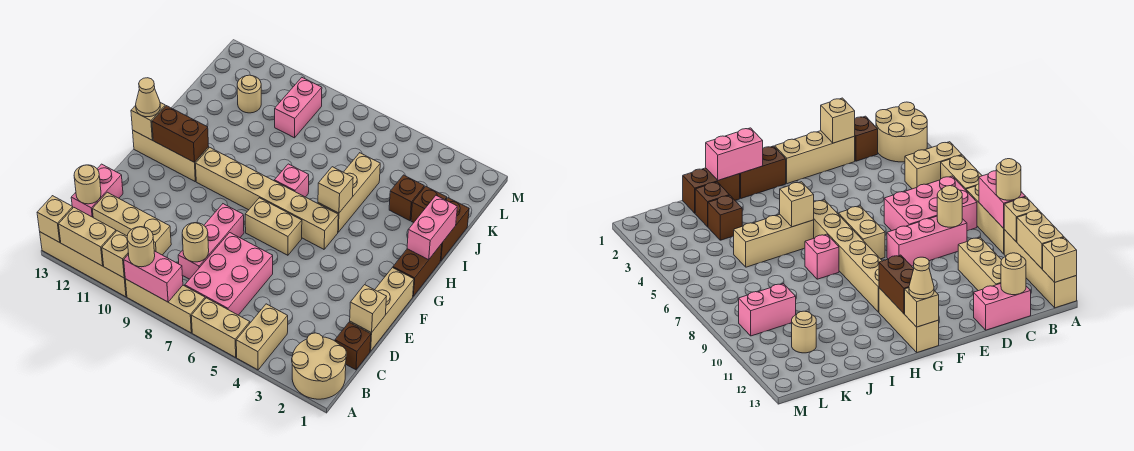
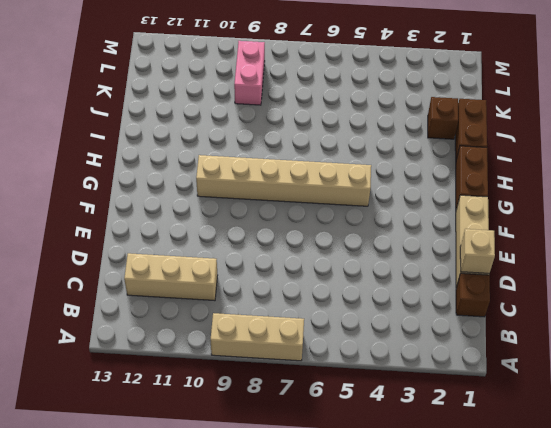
none -> tan round brick A1:B2 level 1
none -> tan brick A4:B4 level 1
none -> tan brick A5:A6 level 1
none -> tan brick A10:A13 level 1

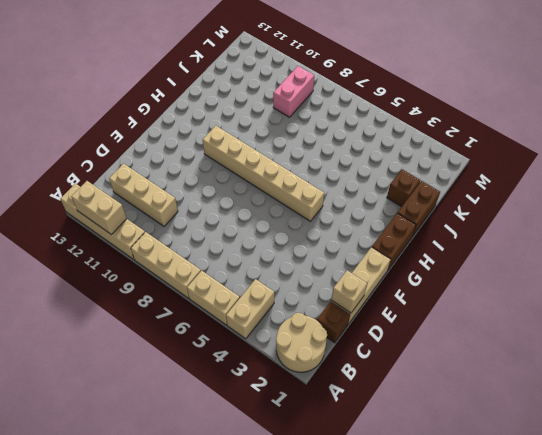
none -> pink brick B6:D7 level 1
none -> pink brick C8:E8 level 1
none -> pink brick C13:D13 level 1
none -> tan brick F6:F7 level 1

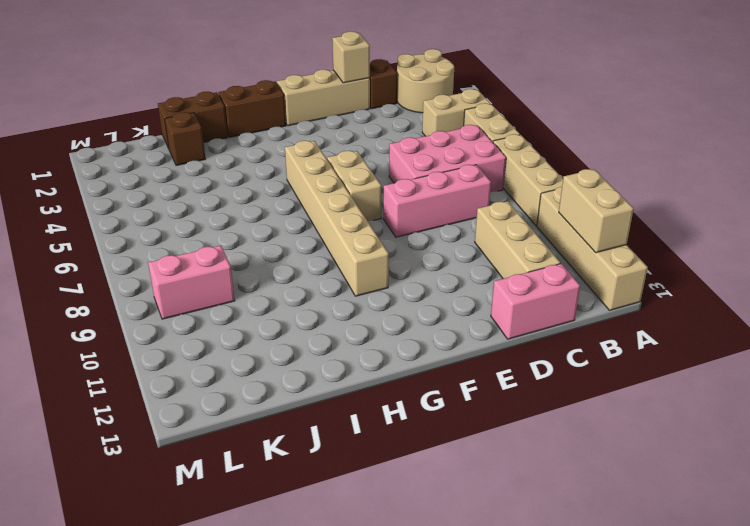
none -> tan brick G11:G13 level 1
none -> tan brick H5:J5 level 1
none -> pink brick H7 level 1
none -> brown brick J3 level 1

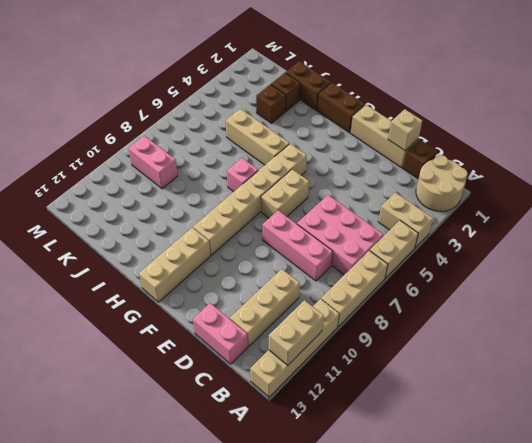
none -> tan round brick K11 level 1
none -> pink brick A8:A9 level 2
none -> tan brick A10 level 2
none -> tan brick A13 level 2

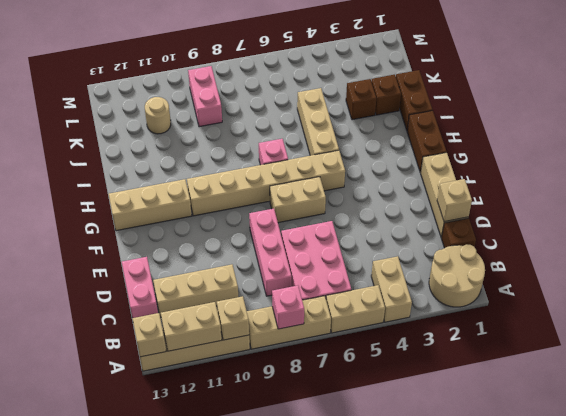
pink brick A8 level 2 -> pink brick A8:A9 level 2
none -> tan round brick C8 level 2
none -> tan round brick C13 level 2
none -> brown brick G11:G12 level 2
none -> tan brick G13 level 2

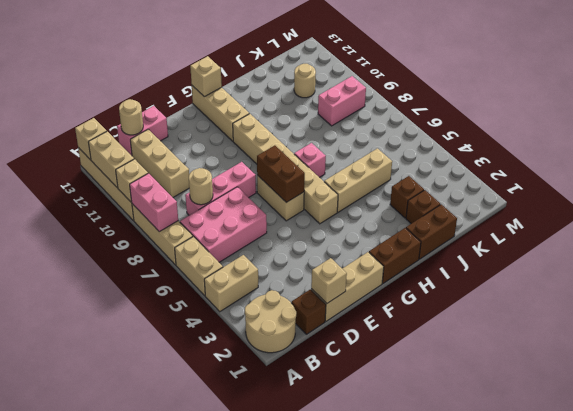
brown brick F6:F7 level 2 -> brown brick G11:G12 level 2
none -> pink brick H1:I1 level 2
none -> tan brick H5 level 2
none -> tan round brick A9 level 3
none -> tan cone G13 level 3

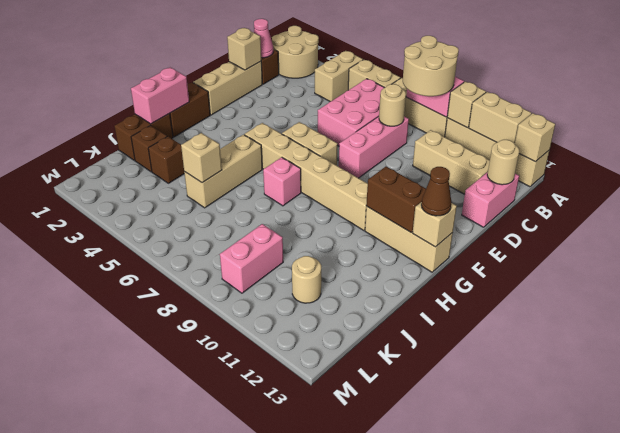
tan round brick A8:B9 level 3 -> tan round brick A9 level 3
pink cone C1 level 2 -> none
brown cone G13 level 3 -> tan cone G13 level 3
tan brick J5 level 2 -> tan brick H5 level 2

